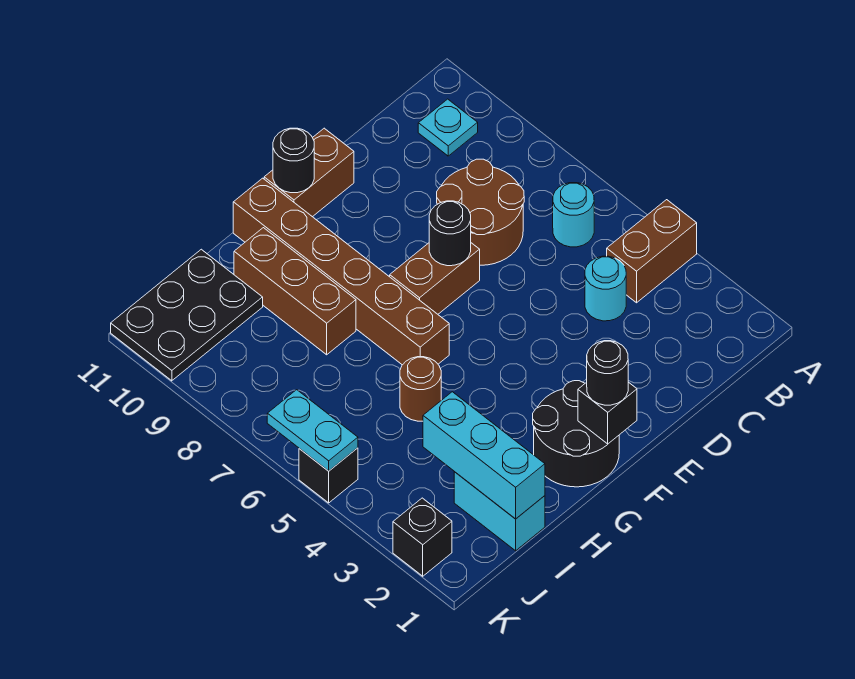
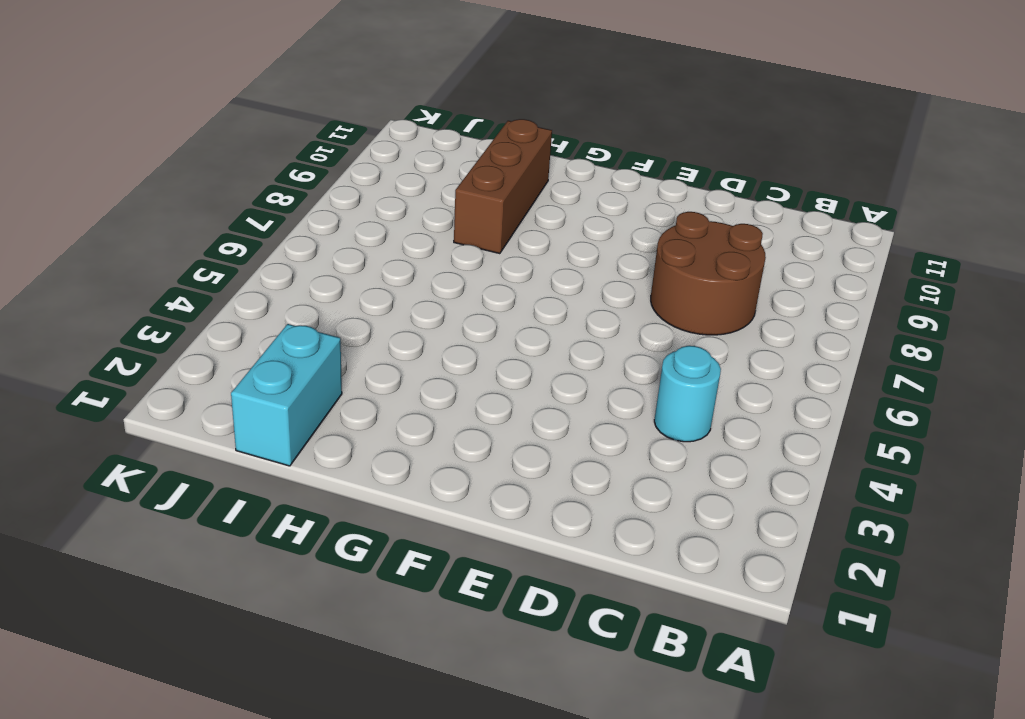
none -> brown brick A4:B4 level 1
none -> cyan round brick B6 level 1
none -> cyan plate B10 level 1

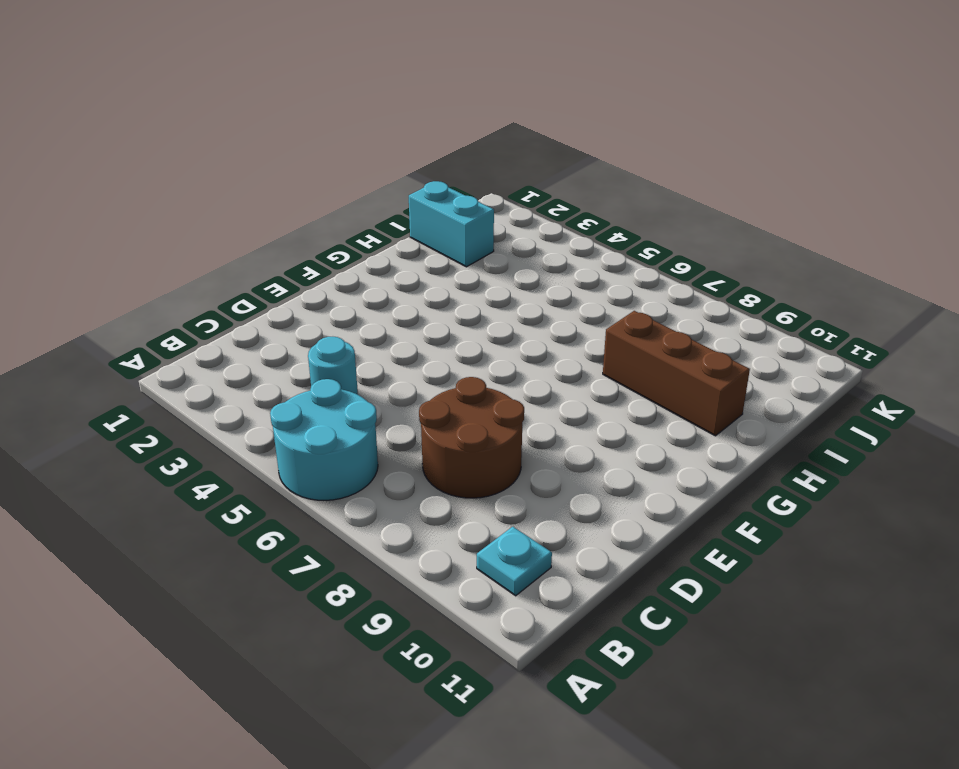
cyan round brick A5:B6 level 1 -> cyan round brick B6 level 1
none -> brown brick A4:B4 level 1
none -> brown brick E7:F7 level 1
none -> brown brick E11:F11 level 1

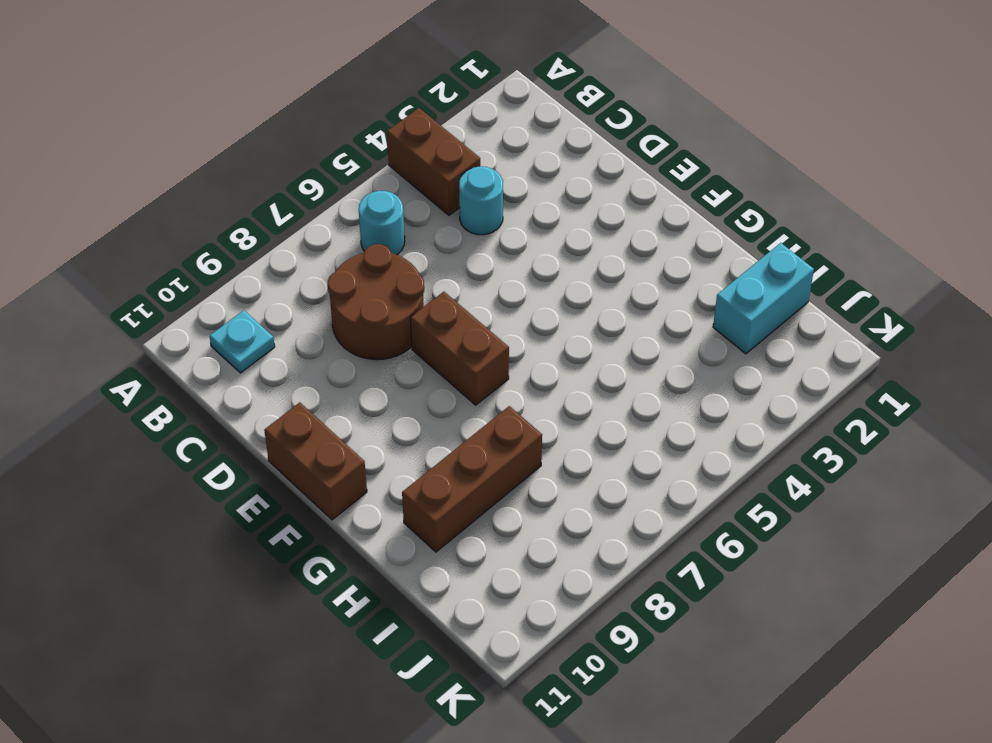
none -> black round brick F1:G2 level 1
none -> brown brick G6:G11 level 1
none -> brown round brick H5 level 1

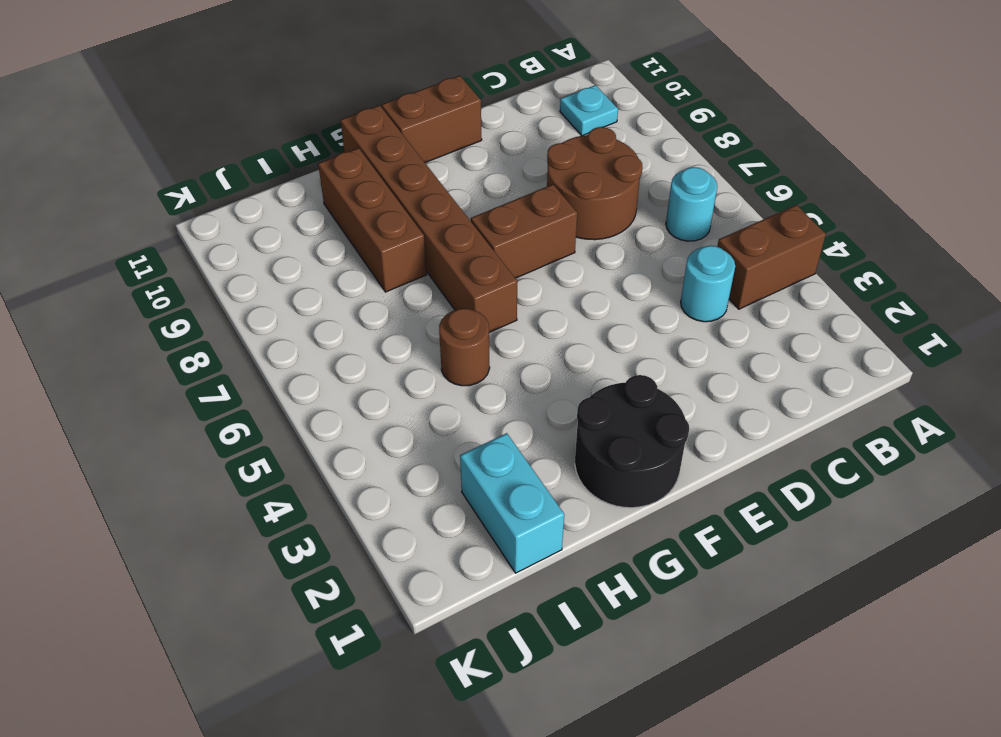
none -> black plate I10:K11 level 1
none -> black brick K2 level 1
none -> black brick K5 level 1

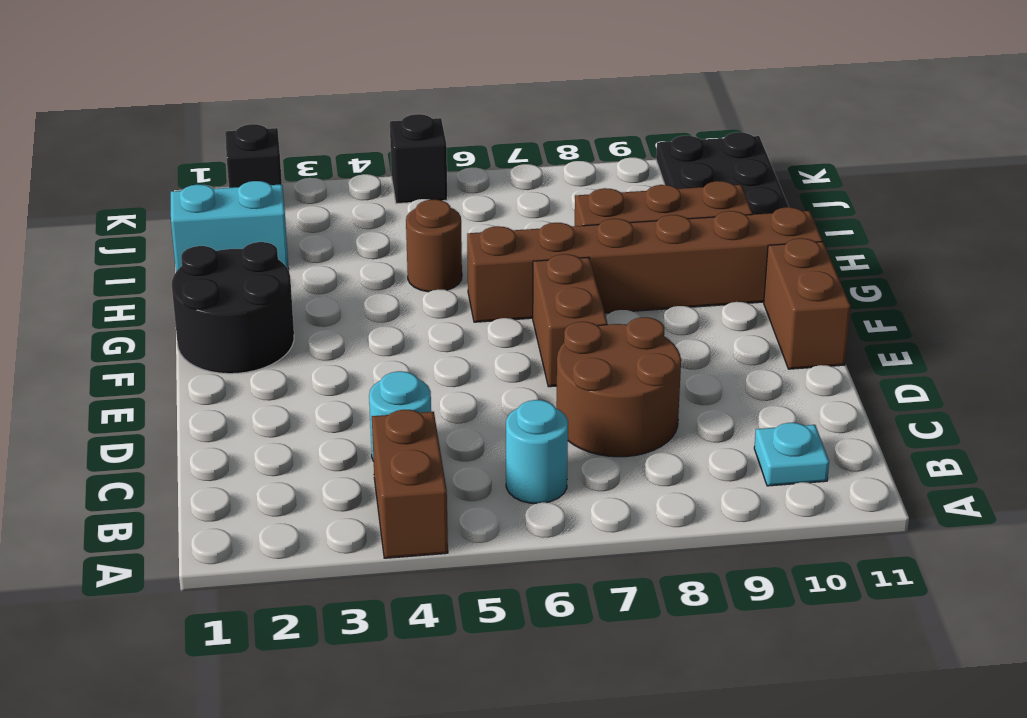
none -> black round brick E7 level 2
none -> black brick F1 level 2
none -> black round brick F11 level 2

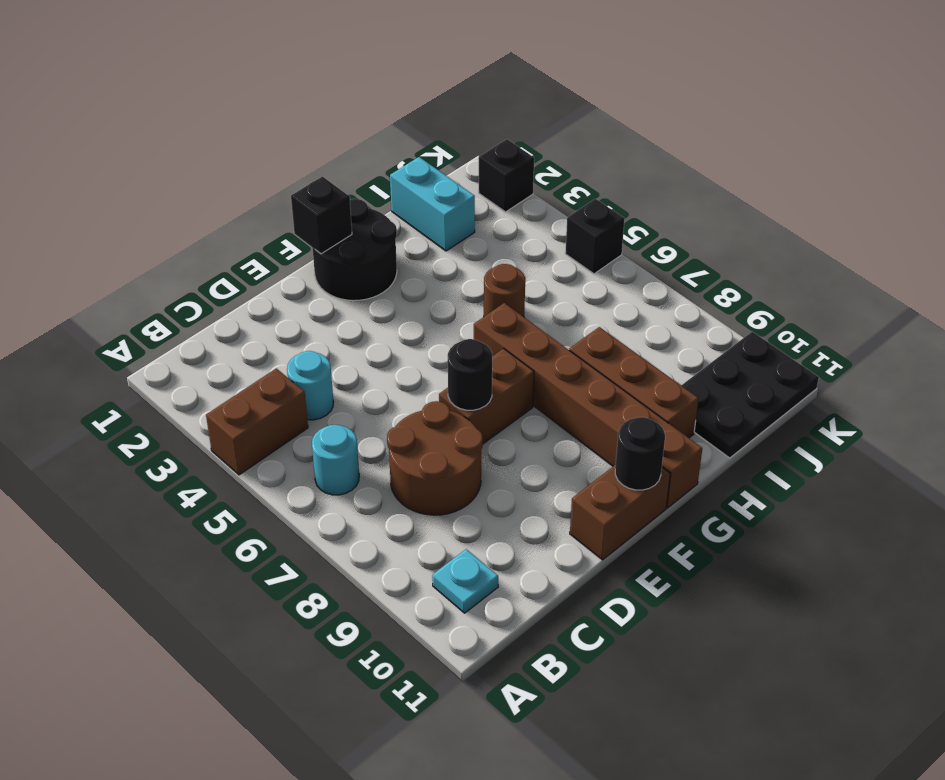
none -> cyan brick I1:I3 level 2
none -> cyan plate K5:K6 level 2
none -> black round brick F1 level 3

